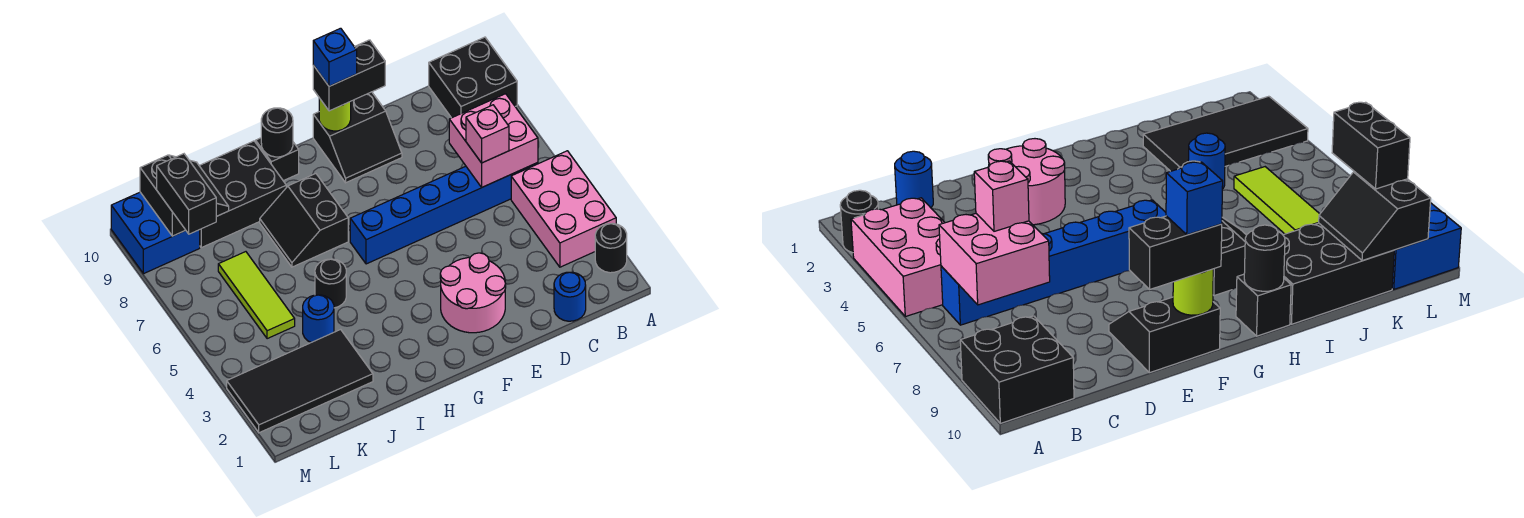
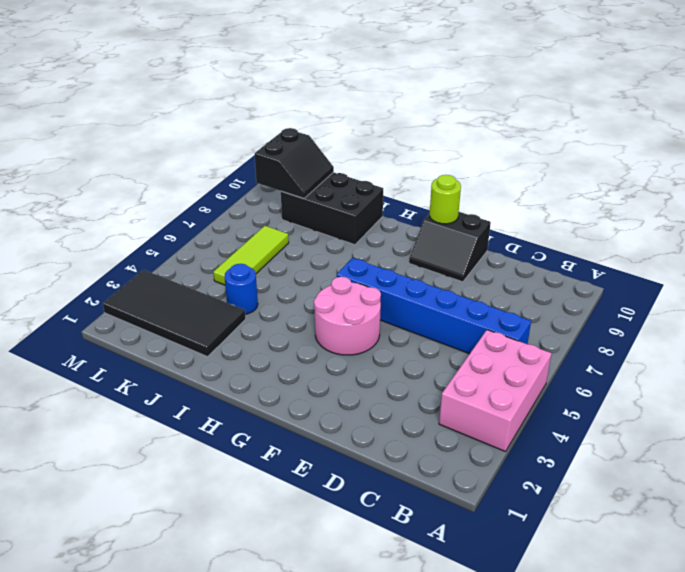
pink round brick F4:G5 level 1 -> pink round brick E2:F3 level 1
none -> black round brick A2 level 1
none -> black brick A9:B10 level 1
none -> blue round brick C1 level 1

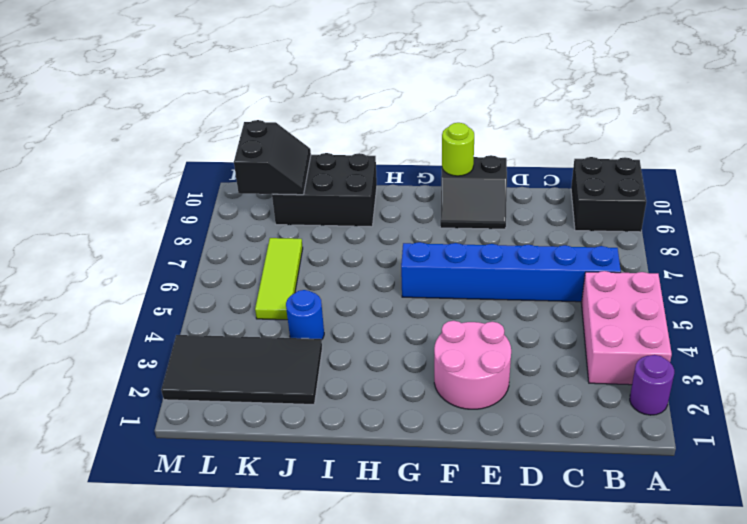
purple round brick A2 level 1 -> black round brick A2 level 1
none -> blue round brick C1 level 1
none -> black slope H7:I8 level 1 top H
none -> black brick H10 level 1

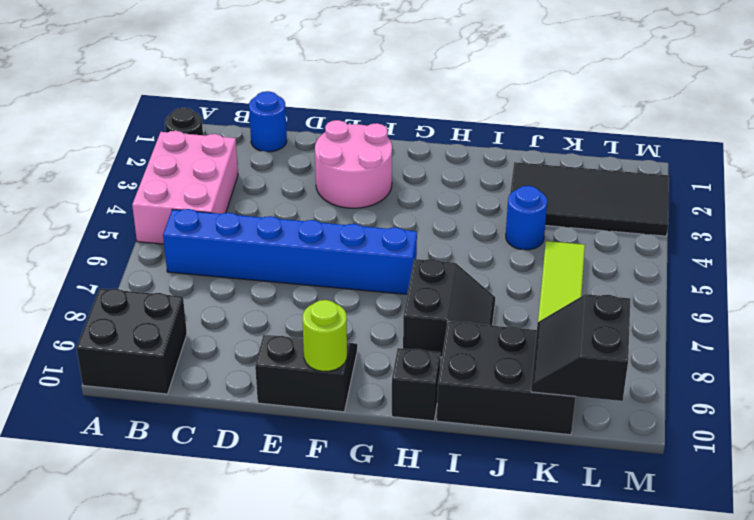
none -> black round brick I5 level 1
none -> blue brick L9:M10 level 1
none -> pink brick B6:C7 level 2

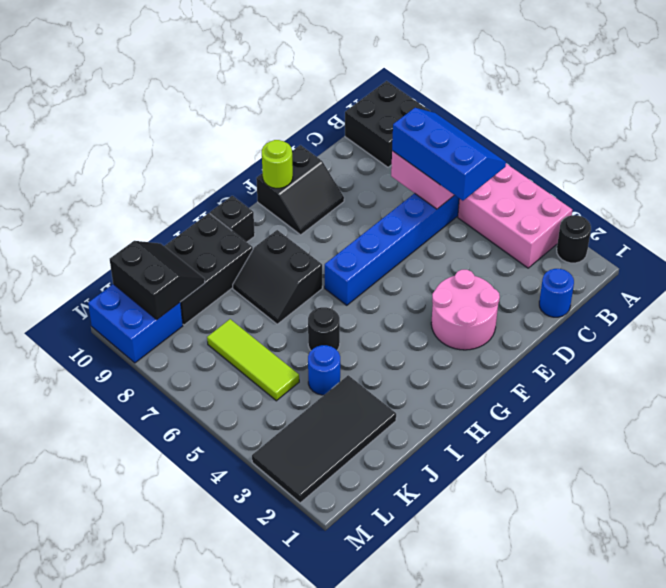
blue slope B5:C7 level 3 top C -> pink brick C6 level 3
none -> black round brick H10 level 2
none -> black brick E10:F10 level 3
none -> black brick L8:L9 level 3

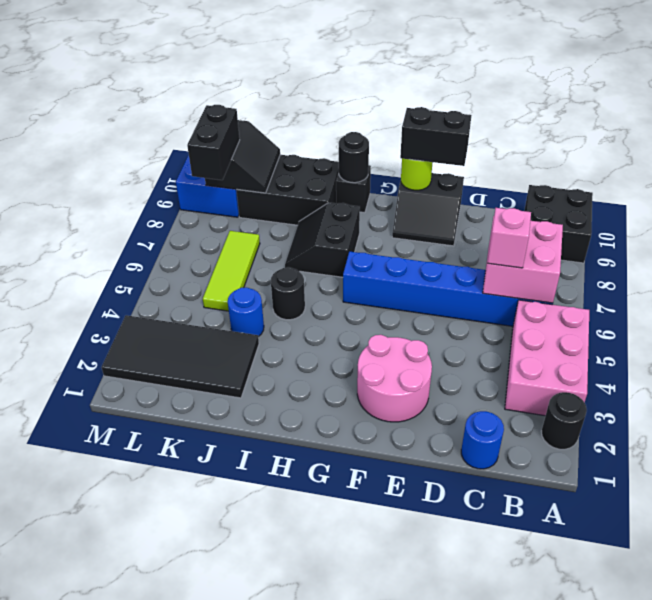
none -> blue brick F10 level 4

